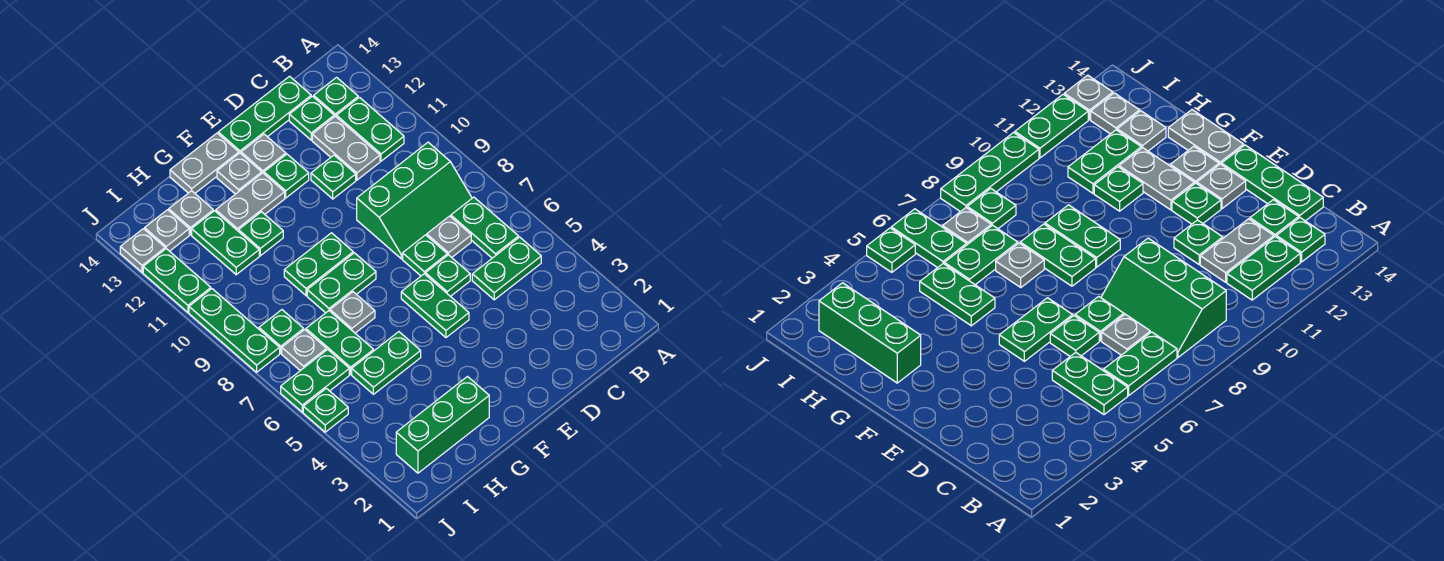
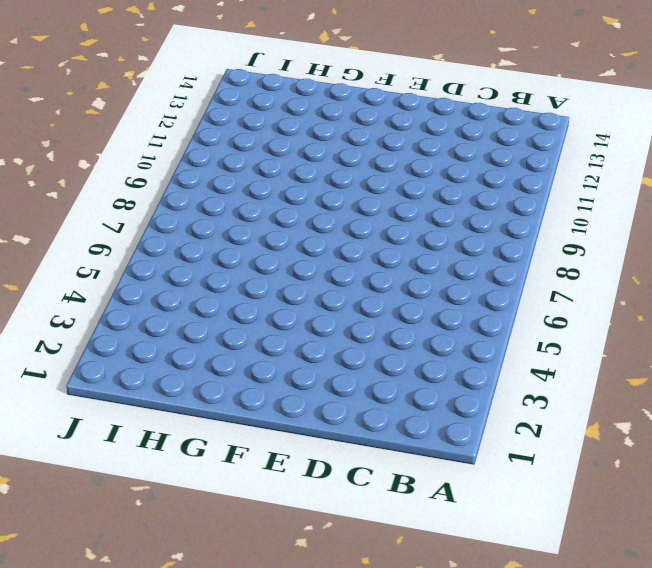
none -> green plate B5:C5 level 1
none -> green plate B6:B7 level 1
none -> green slope B8:D9 level 1 top 9
none -> green plate B11:B12 level 1

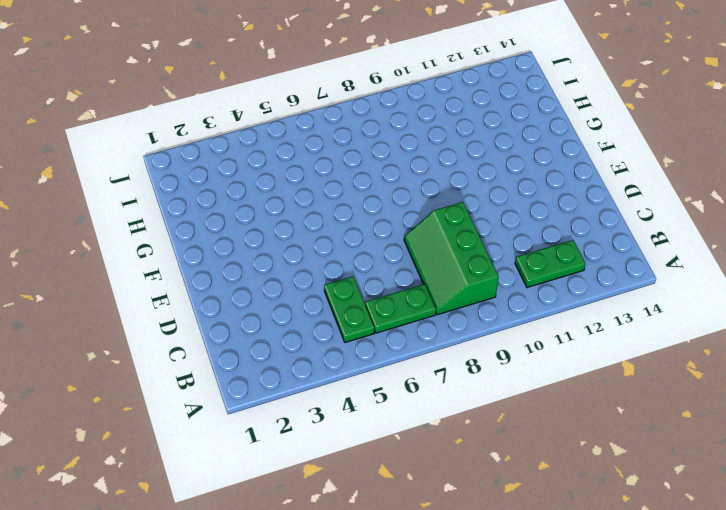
none -> green plate B13 level 1
none -> grey plate C7 level 1
none -> grey plate C11:C12 level 1
none -> green plate C13 level 1

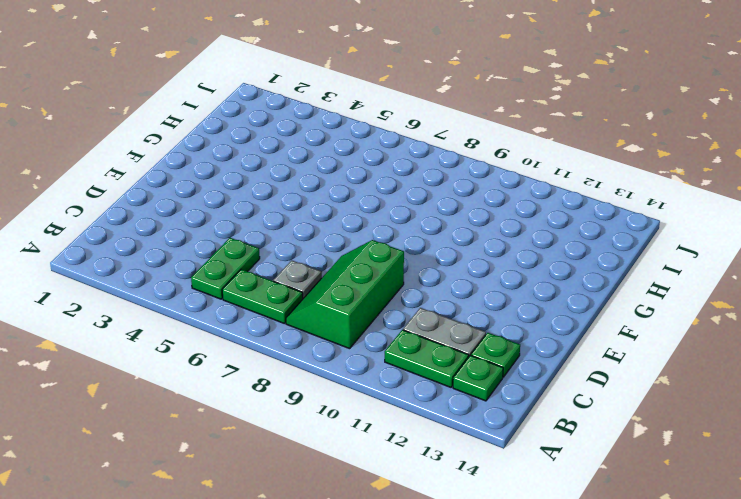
none -> green plate C14:E14 level 1
none -> green plate D6 level 1
none -> green plate D7 level 1
none -> green plate D11 level 1

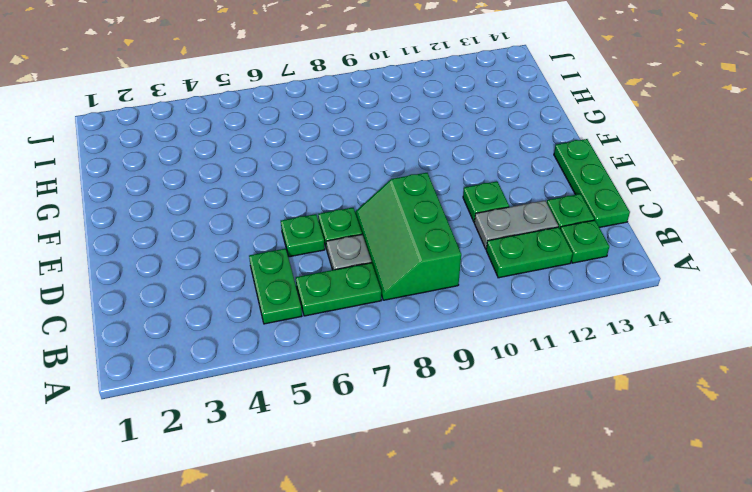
none -> green plate E5:E6 level 1
none -> green plate E12 level 1
none -> grey plate E13 level 1
none -> green plate F8:G8 level 1

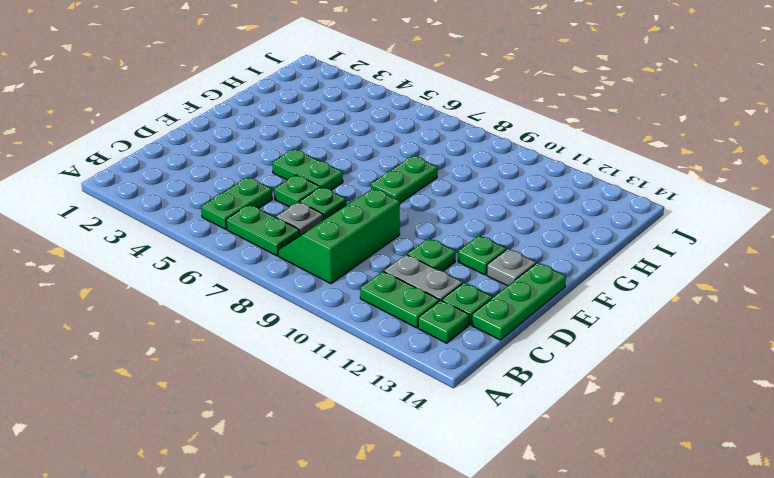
none -> green plate F9:G9 level 1
none -> grey plate F12:G12 level 1
none -> grey plate F13 level 1
none -> grey plate F14:G14 level 1

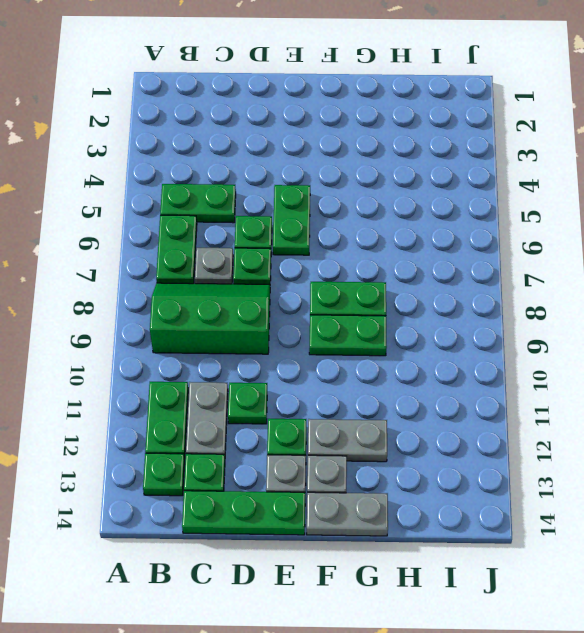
none -> green brick G2:I2 level 1
none -> green plate G5:H5 level 1
none -> grey plate G7 level 1
none -> green plate G11 level 1

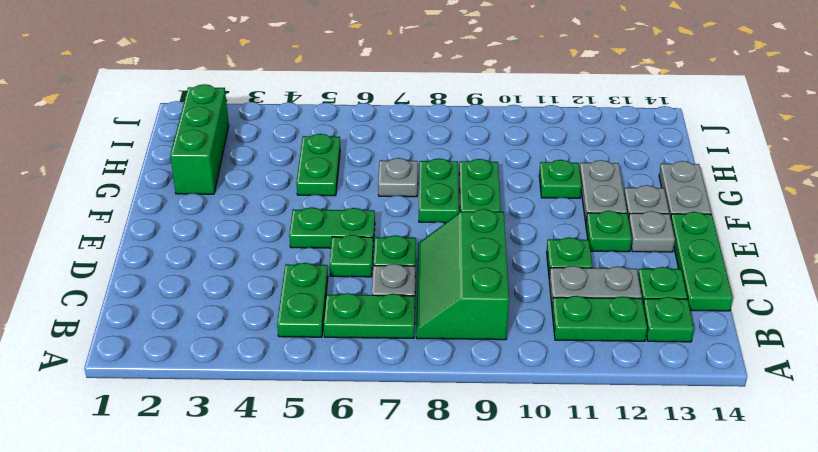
none -> green plate H6:H7 level 1
none -> green plate H11:H12 level 1
none -> grey plate H13 level 1
none -> green plate I6:J6 level 1

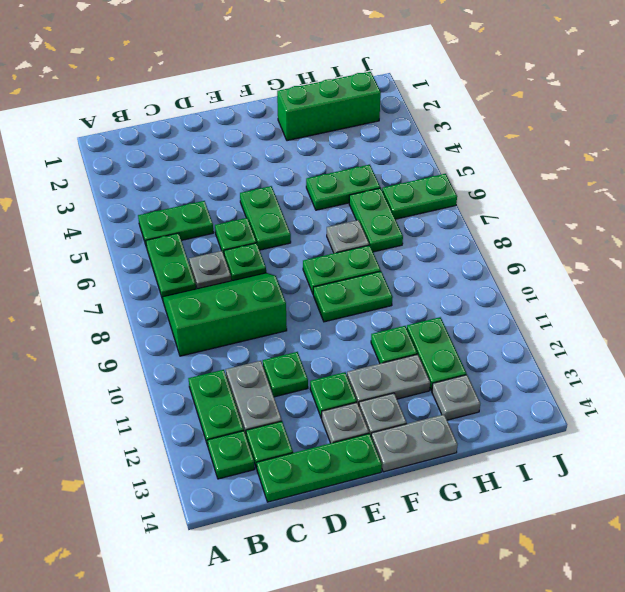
none -> grey plate I7 level 1
none -> green plate I8 level 1
none -> grey plate I13 level 1
none -> green plate J5 level 1

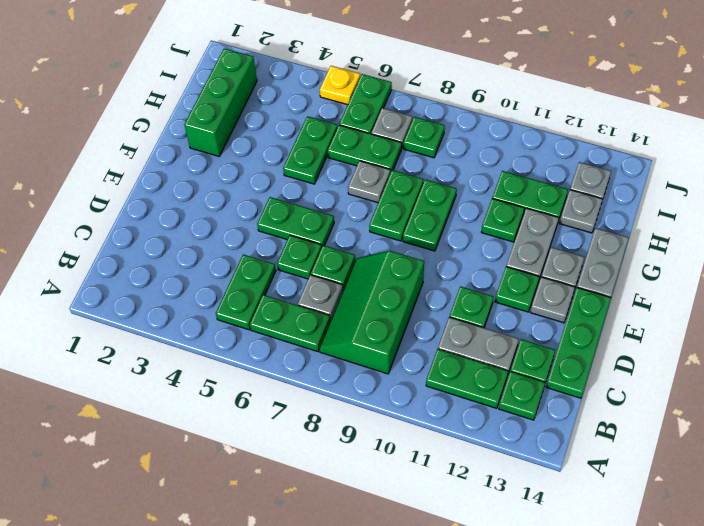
yellow plate J5 level 1 -> green plate J5 level 1
none -> green plate J8:J10 level 1
none -> green plate J11:J12 level 1
none -> grey plate J13 level 1

